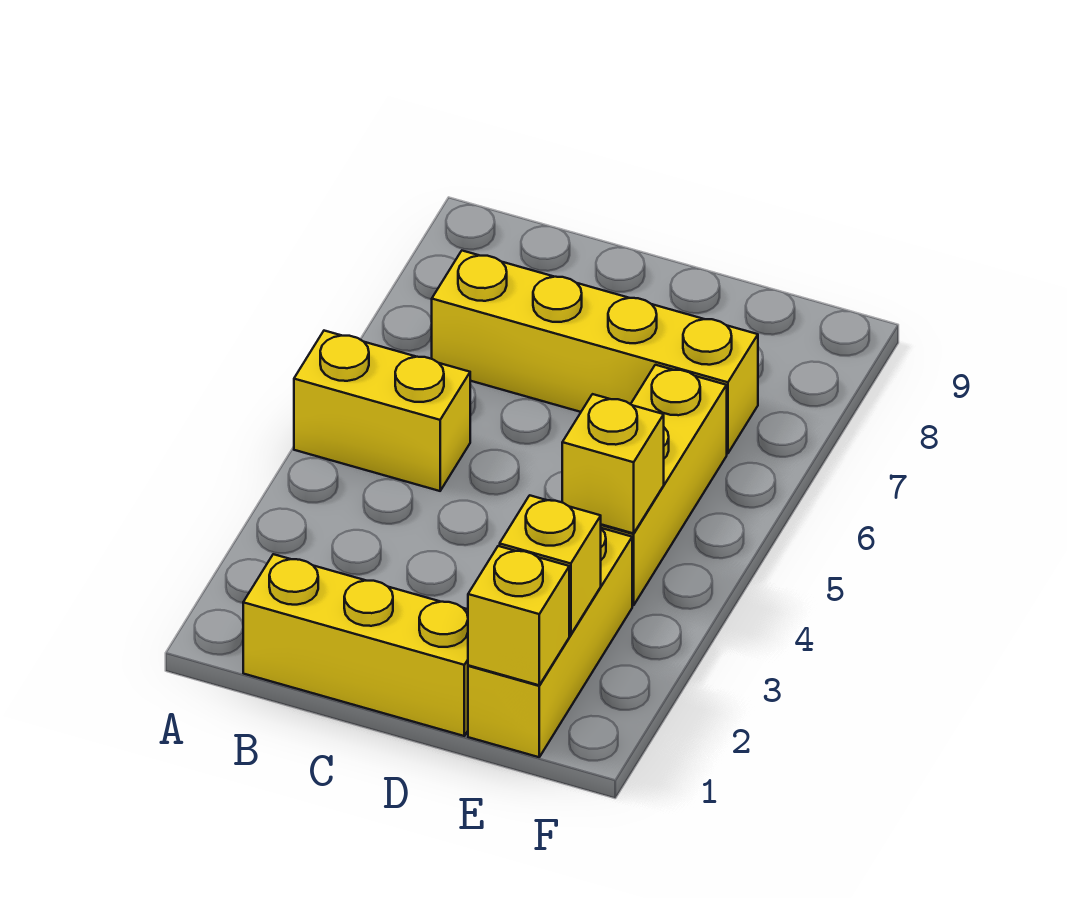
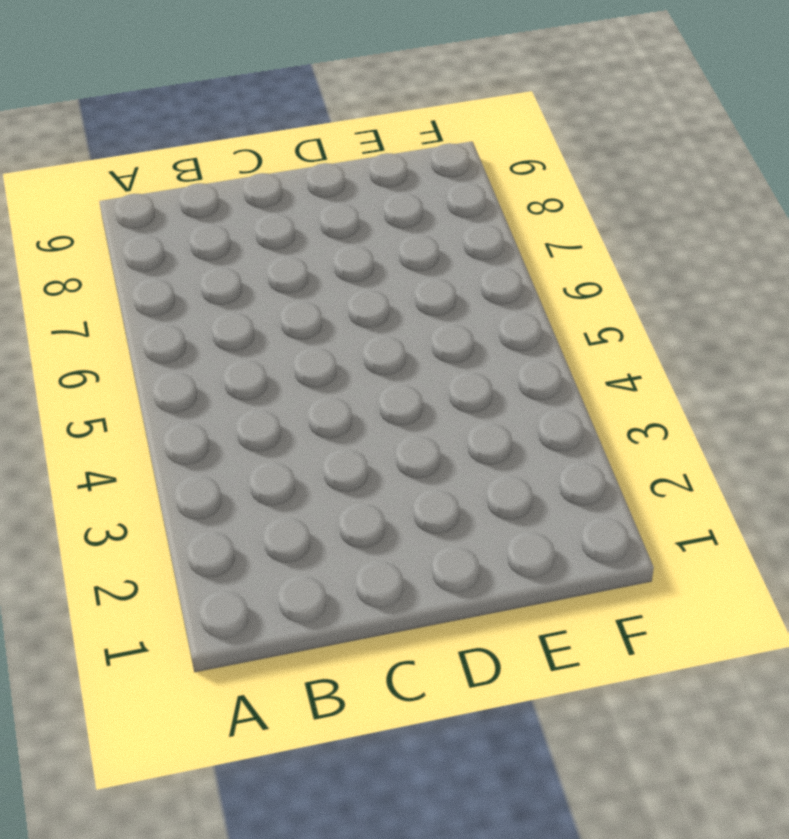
none -> yellow brick A5:B5 level 1
none -> yellow brick B1:D1 level 1

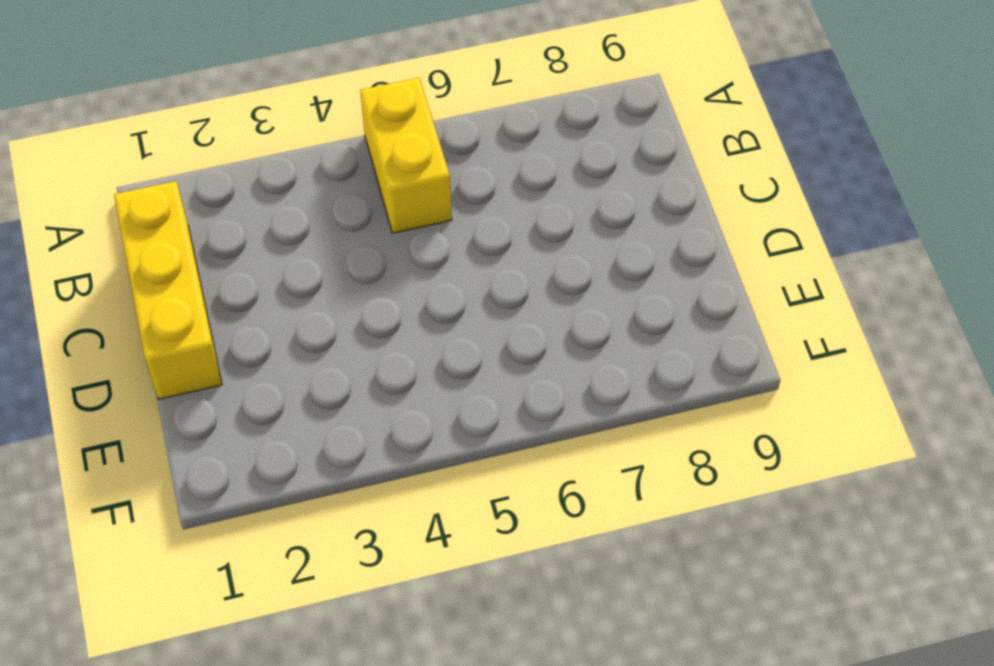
none -> yellow brick B7:E7 level 1
none -> yellow brick E1:E3 level 1

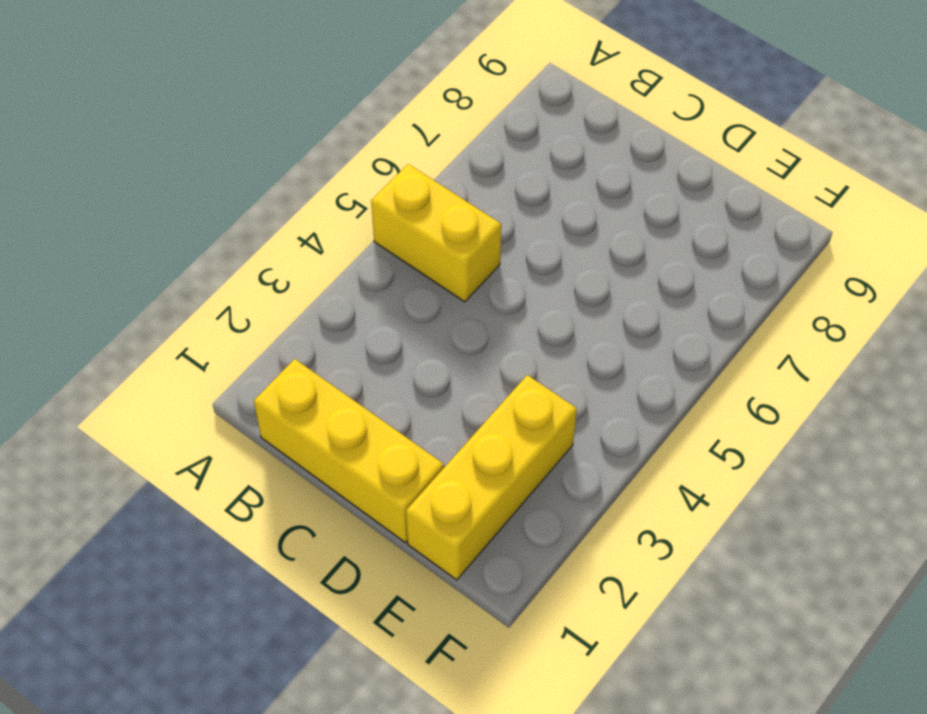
none -> yellow brick B7:E7 level 1
none -> yellow brick E4:E6 level 1

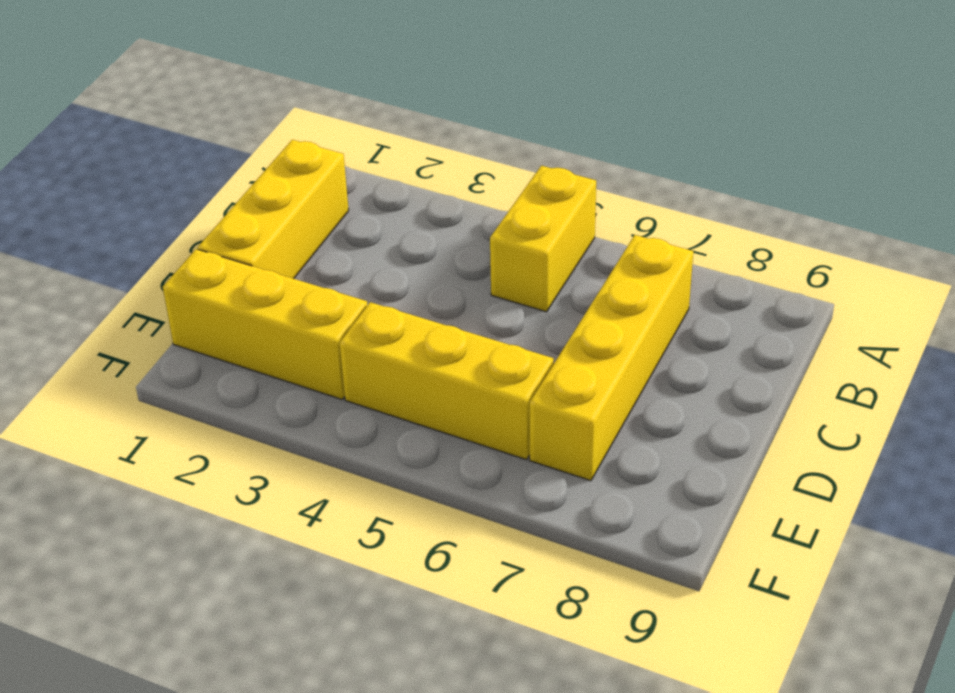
none -> yellow brick E1 level 2
none -> yellow brick E2 level 2

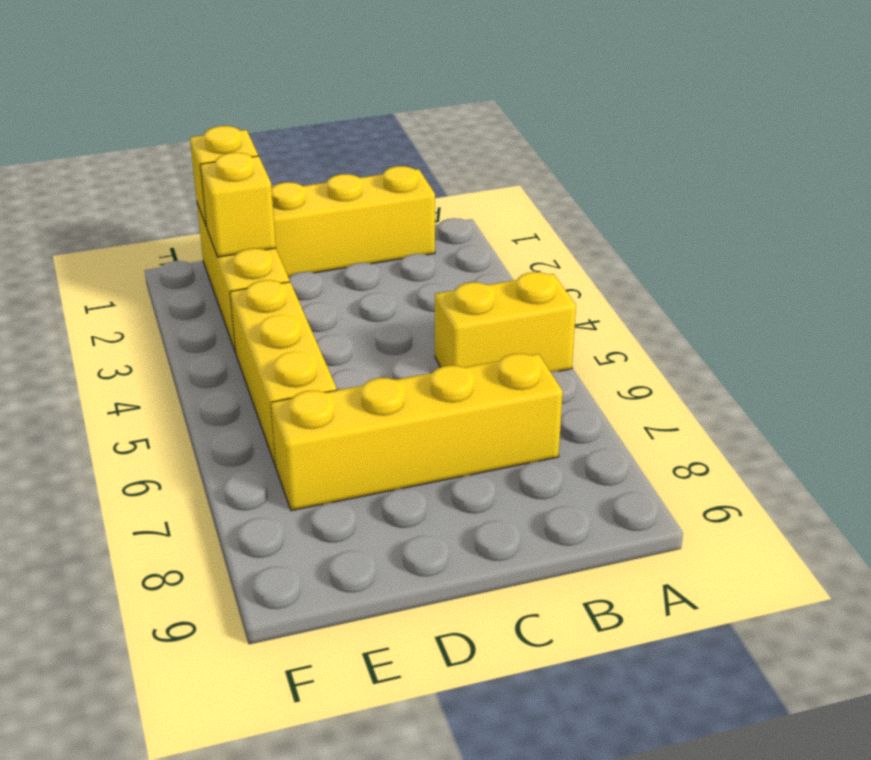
none -> yellow brick E4 level 2

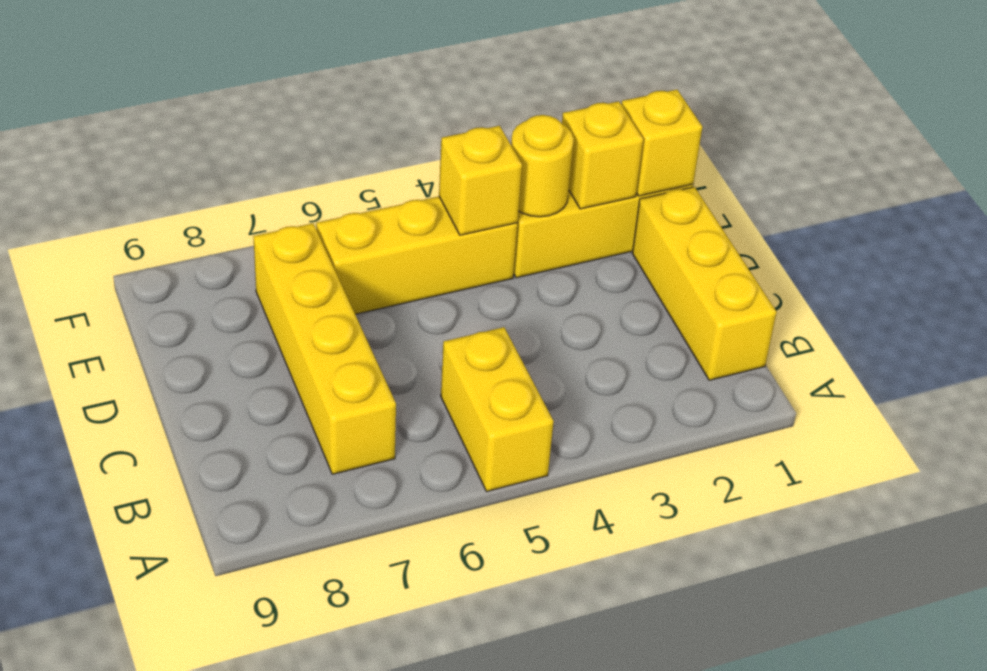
yellow round brick E3 level 2 -> none

